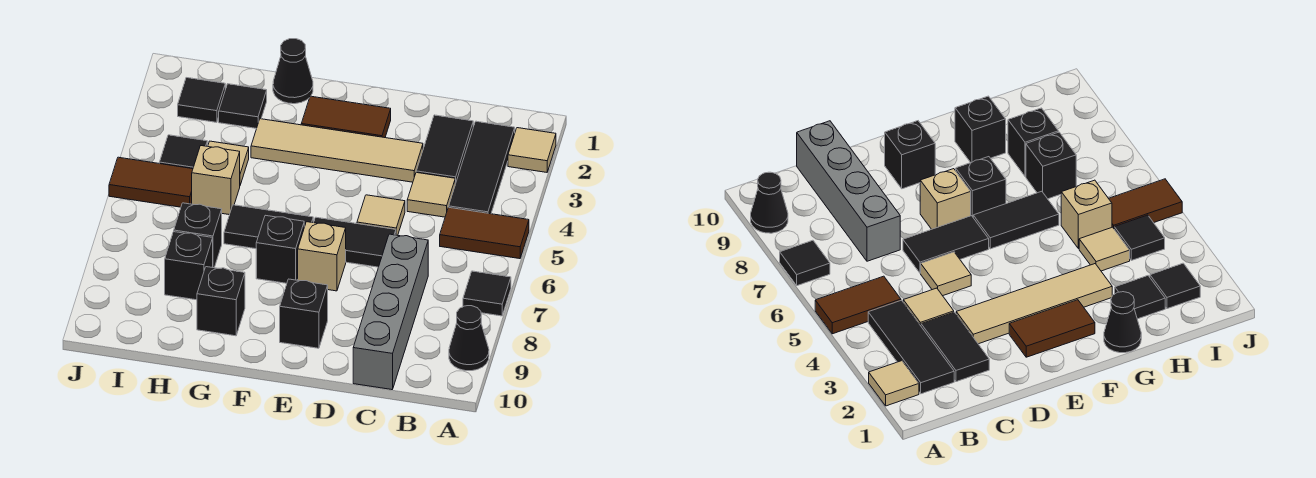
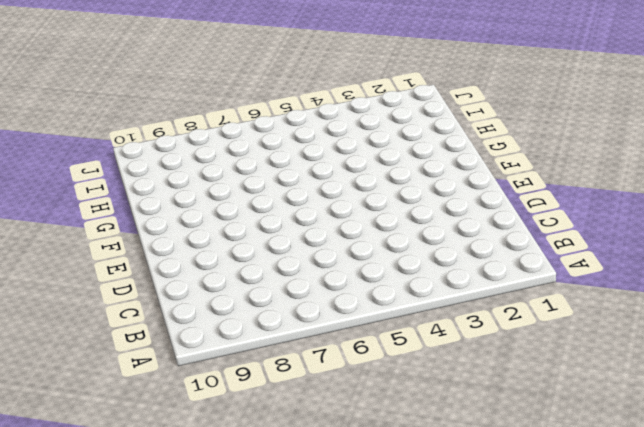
none -> tan tile A2 level 1
none -> brown tile A5:B5 level 1
none -> black tile A7 level 1

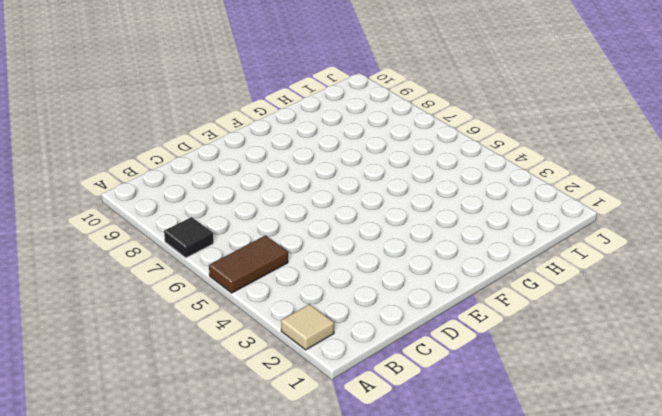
none -> black cone A9 level 1
none -> black tile B2:B4 level 1
none -> black tile C2:C3 level 1

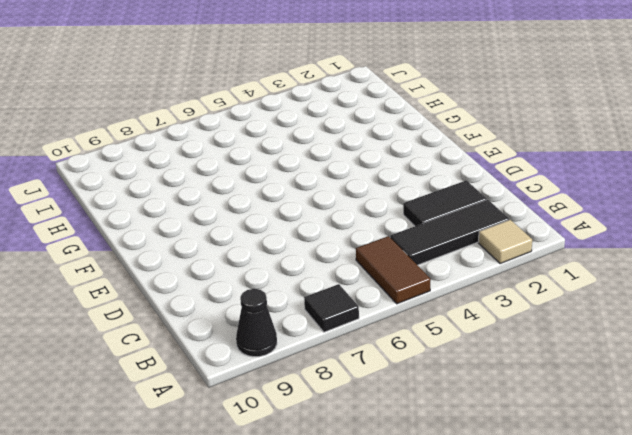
none -> tan tile C4 level 1
none -> grey brick C7:C10 level 1
none -> tan tile D3:G3 level 1

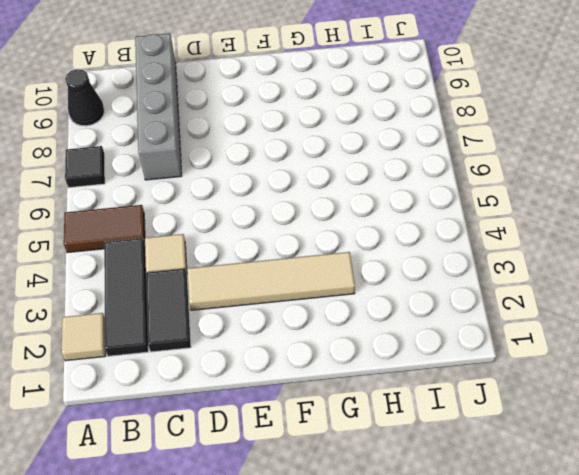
none -> tan tile D5 level 1
none -> black tile D6:E6 level 1
none -> brown tile E2:F2 level 1

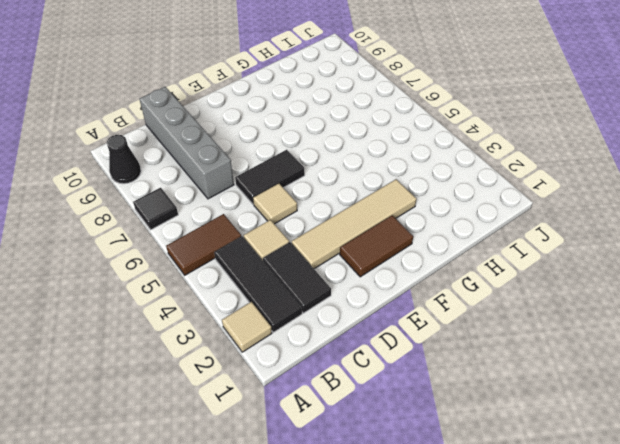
none -> tan brick E7 level 1
none -> black brick E9 level 1
none -> black tile F6:G6 level 1

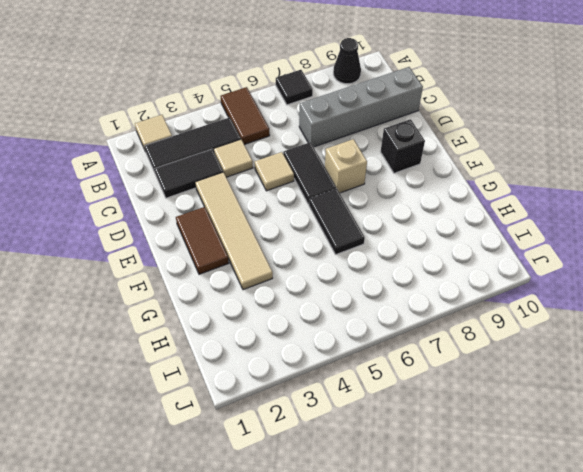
none -> black brick F7 level 1
none -> black cone G1 level 1
none -> black brick G9 level 1

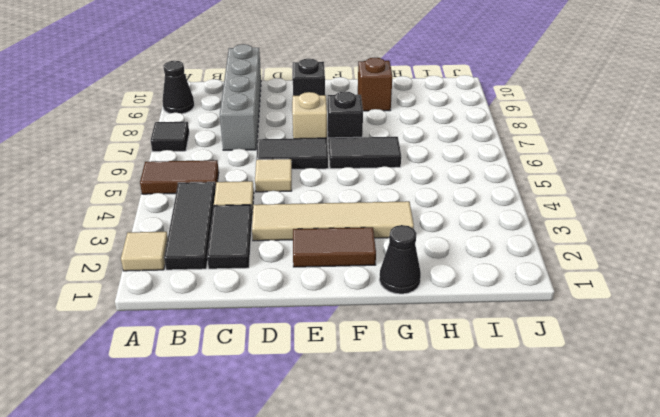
brown brick G9 level 1 -> black brick G9 level 1
none -> black tile H2 level 1
none -> tan tile H4 level 1
none -> tan brick H5 level 1

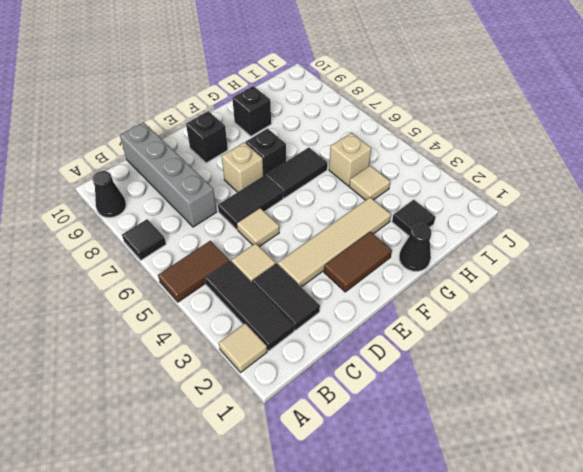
none -> black brick H7 level 1
none -> black brick H8 level 1
none -> black tile I2 level 1

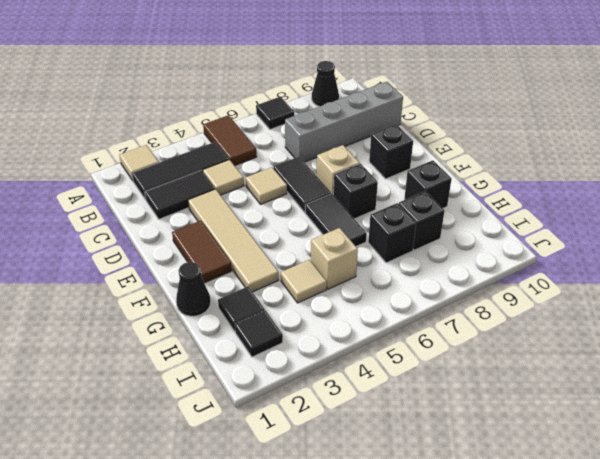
none -> black tile I4 level 1
none -> brown tile I5:J5 level 1

